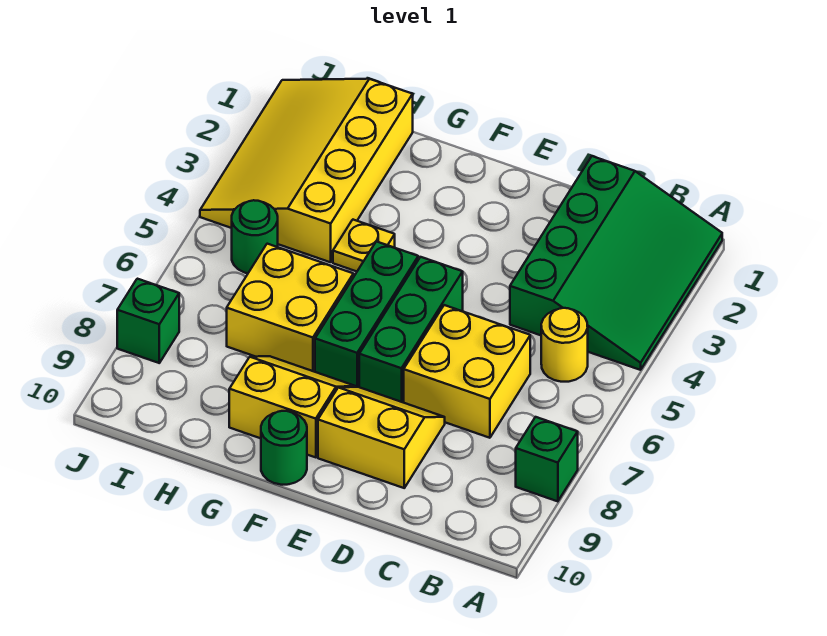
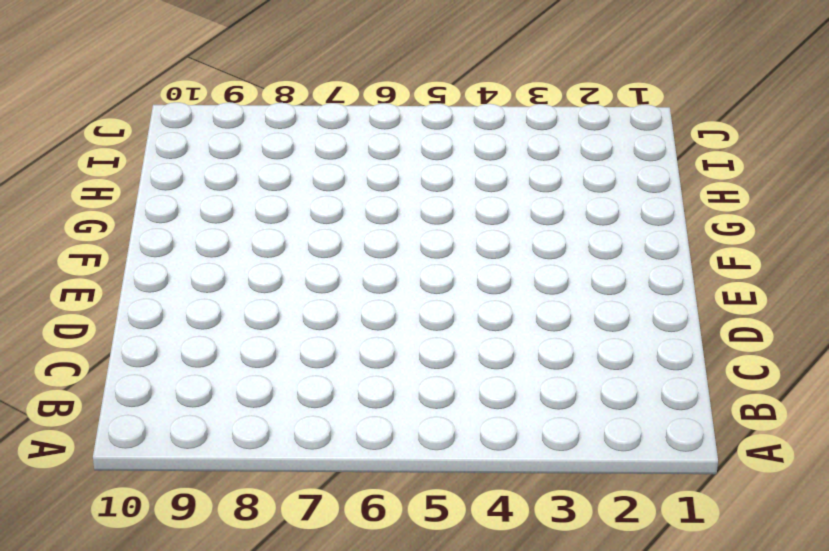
none -> green slope A1:C4 level 1 top C
none -> green brick A8 level 1
none -> yellow round brick B5 level 1

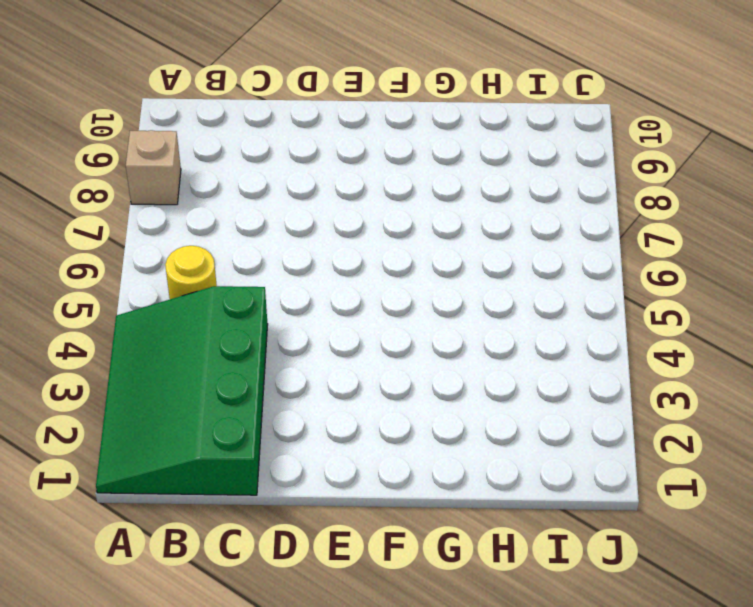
tan brick A8 level 1 -> green brick A8 level 1
none -> yellow brick C6:D7 level 1
none -> yellow slope D8:E9 level 1 top 9
none -> green brick E5:E7 level 1

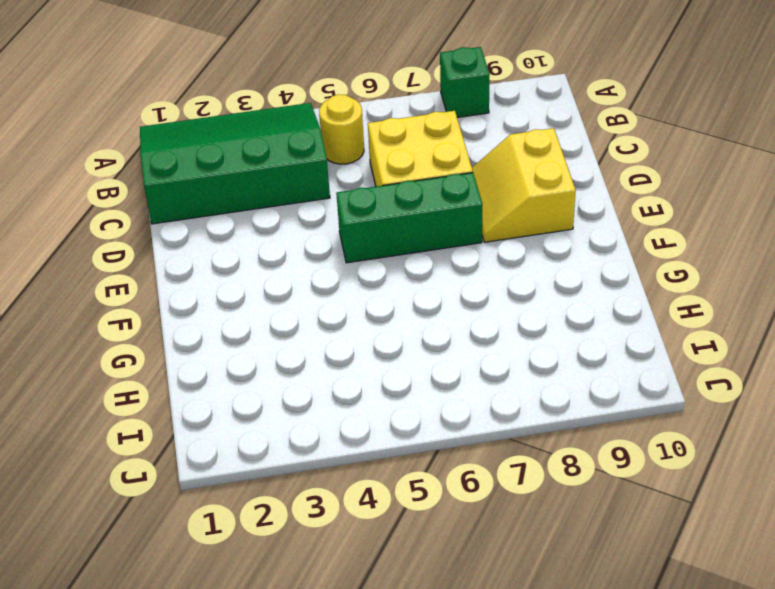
none -> green brick F5:F7 level 1
none -> yellow slope F8:G9 level 1 top 9
none -> green round brick F10 level 1

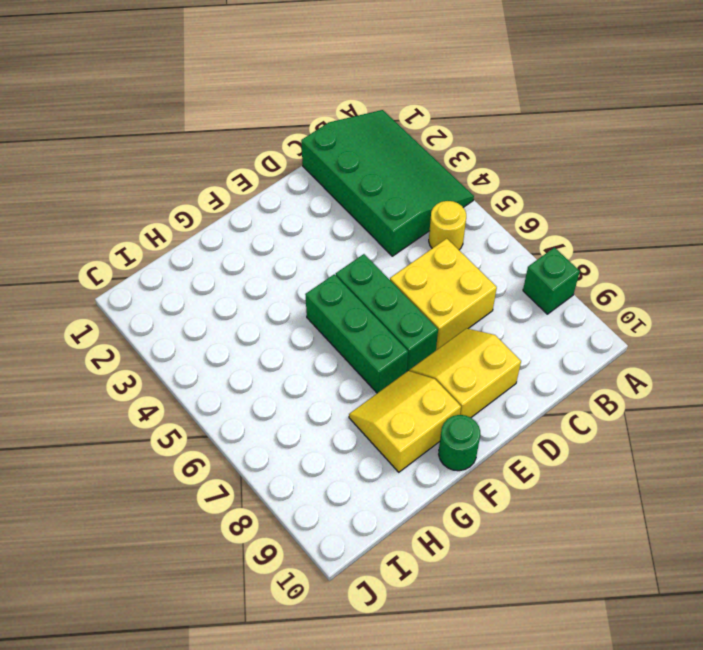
none -> yellow plate G4 level 1
none -> yellow brick G6:H7 level 1
none -> yellow slope H1:J4 level 1 top H

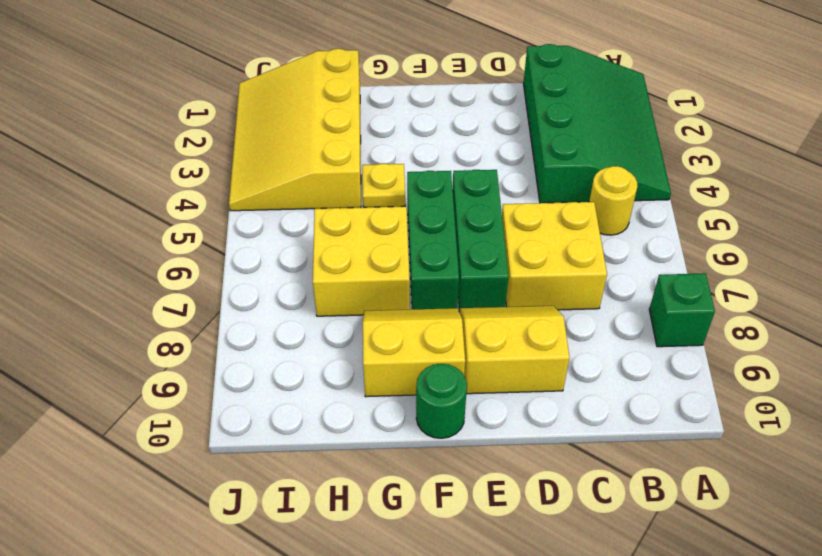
none -> green round brick I5 level 1
none -> green brick J8 level 1

